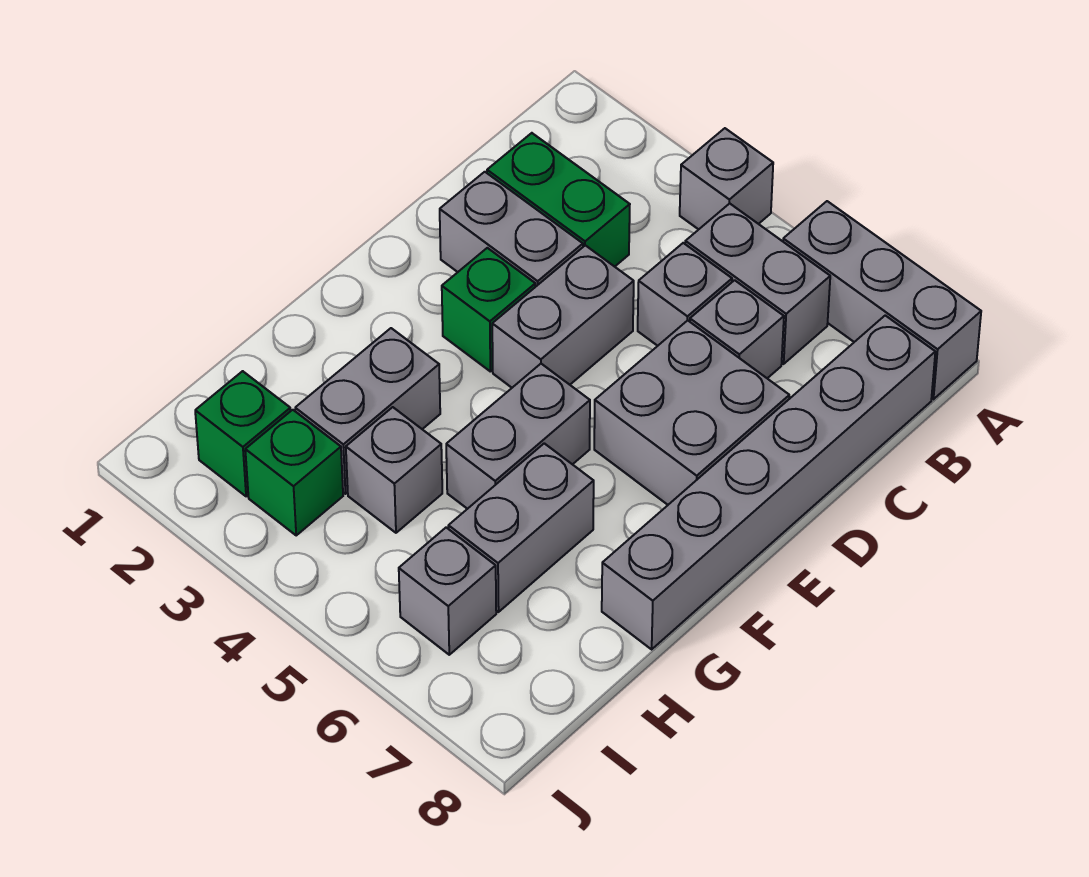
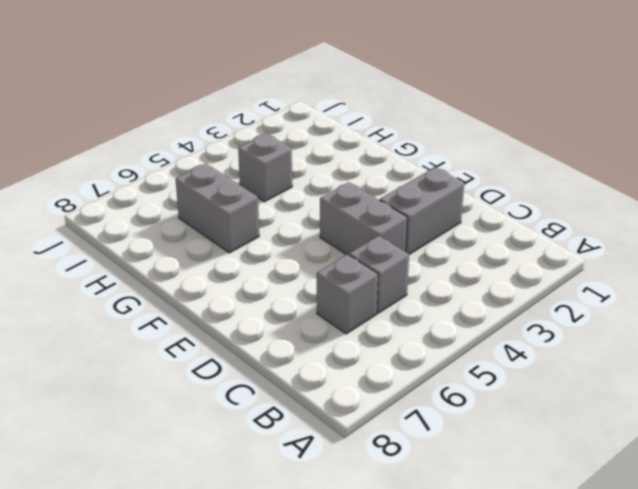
none -> grey brick A4 level 1
none -> grey brick A6:A8 level 1
none -> grey brick B5:B6 level 1

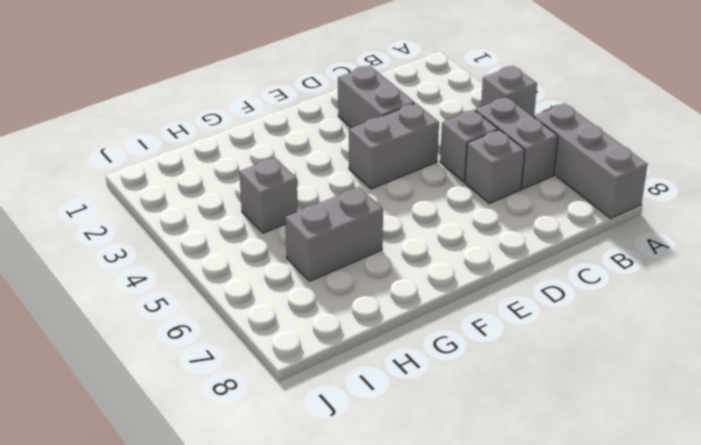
none -> grey brick B8:G8 level 1
none -> green brick C2:C3 level 1
none -> grey brick D6:E7 level 1

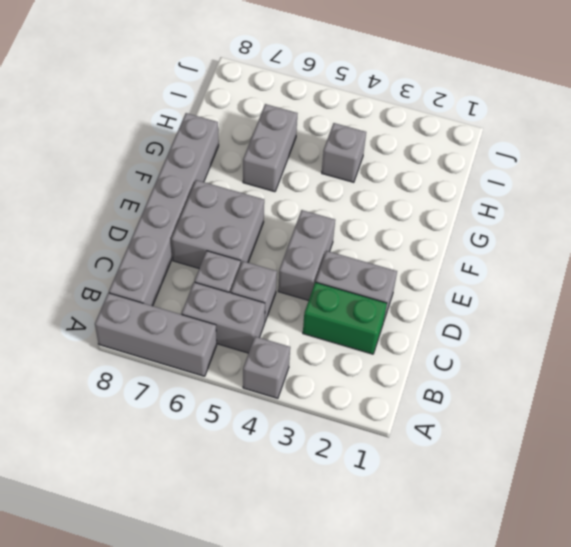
none -> green brick E3 level 1
none -> grey brick F5:G5 level 1
none -> grey brick G3:H3 level 1

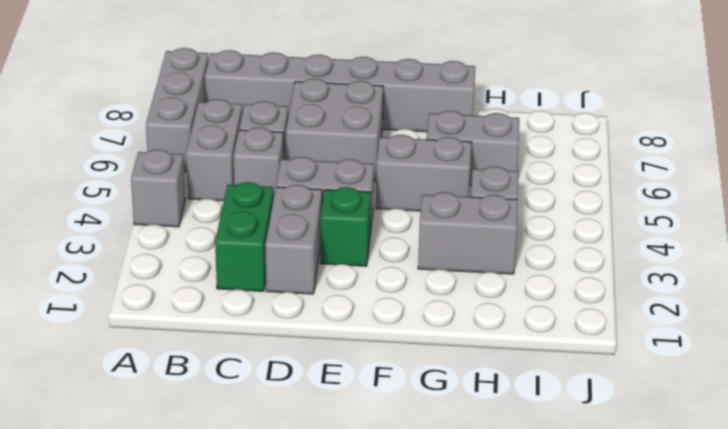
none -> green brick I2 level 1
none -> green brick I3 level 1
none -> grey brick I6 level 1

